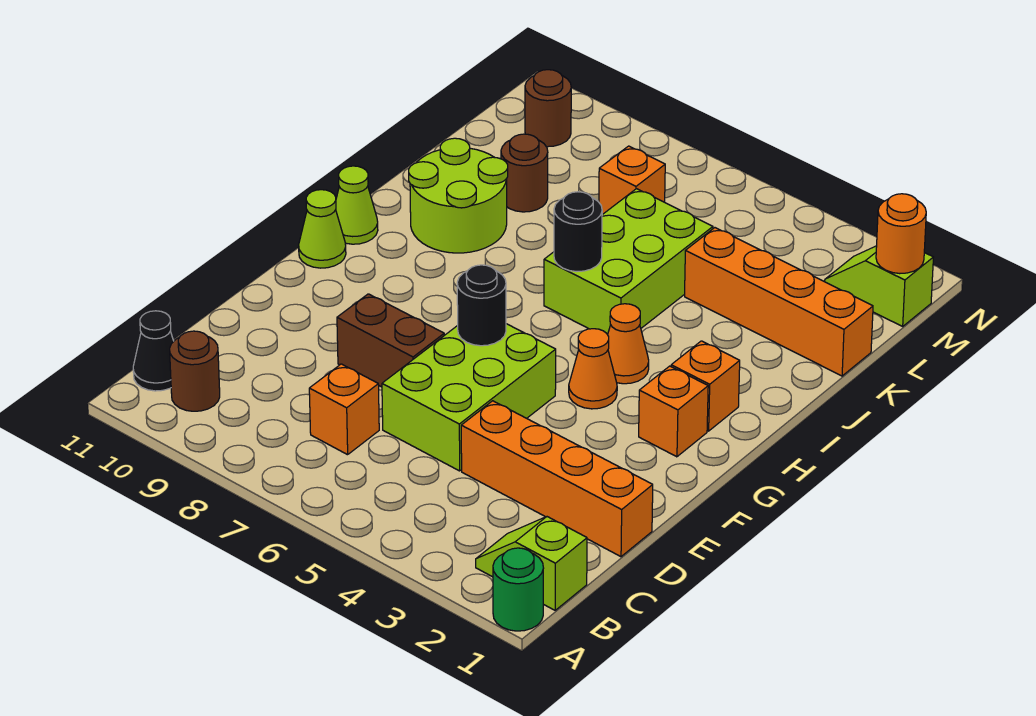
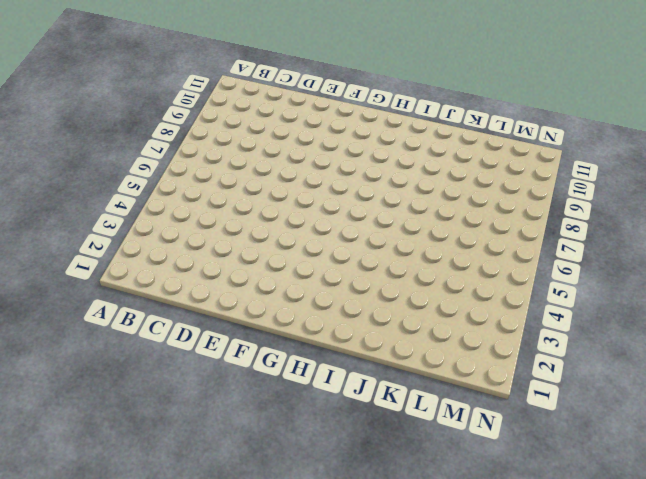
none -> green round brick A1 level 1
none -> lime slope B1:B2 level 1 top 1
none -> brown round brick B10 level 1

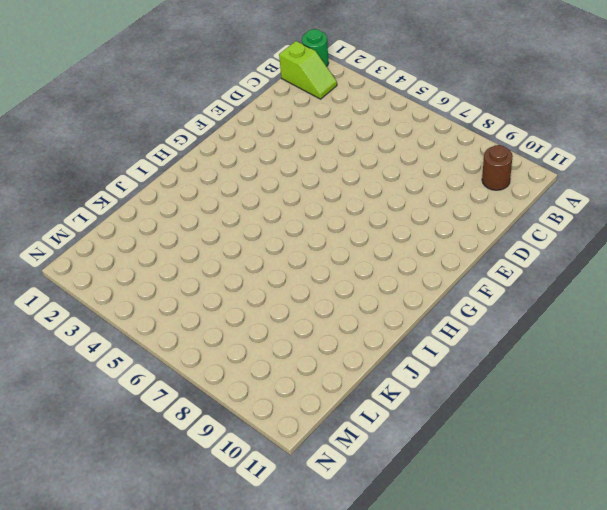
none -> black cone B11 level 1
none -> orange brick C7 level 1
none -> orange brick D1:D4 level 1

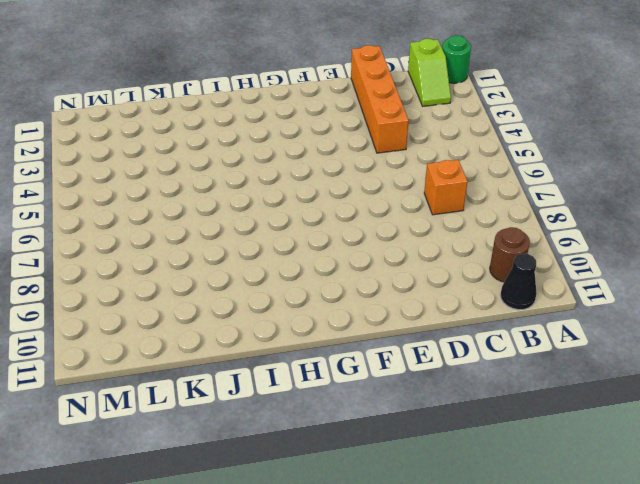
none -> lime brick D5:F6 level 1
none -> brown brick E7:E8 level 1
none -> orange brick G2 level 1

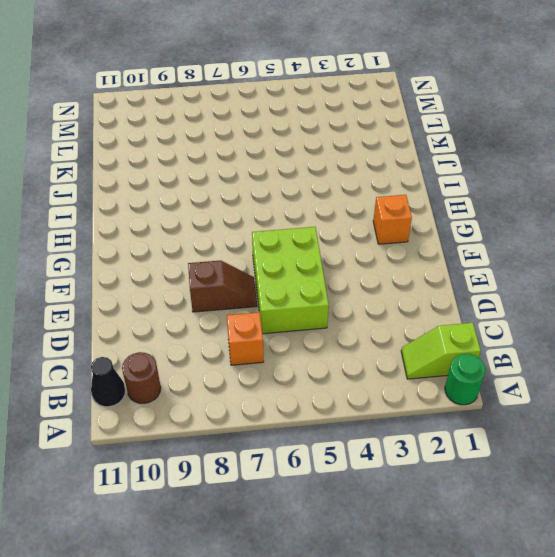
brown slope E7:E8 level 1 top 8 -> brown brick E7:E8 level 1
none -> orange brick D1:D4 level 1
none -> orange cone G4 level 1
none -> lime cone G11 level 1

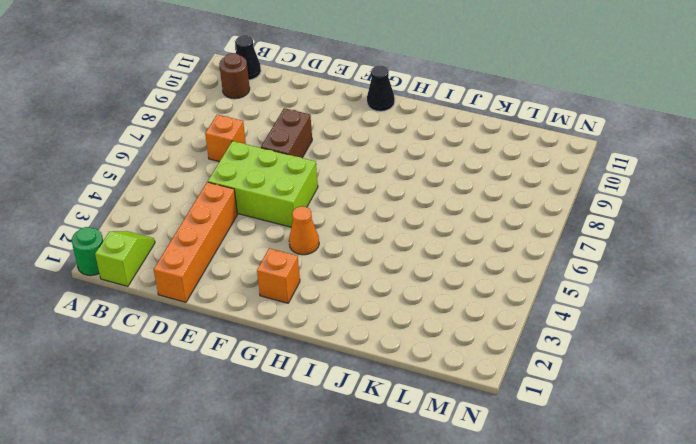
black cone G11 level 1 -> lime cone G11 level 1
none -> orange brick H2 level 1
none -> orange cone H4 level 1
none -> lime cone H11 level 1

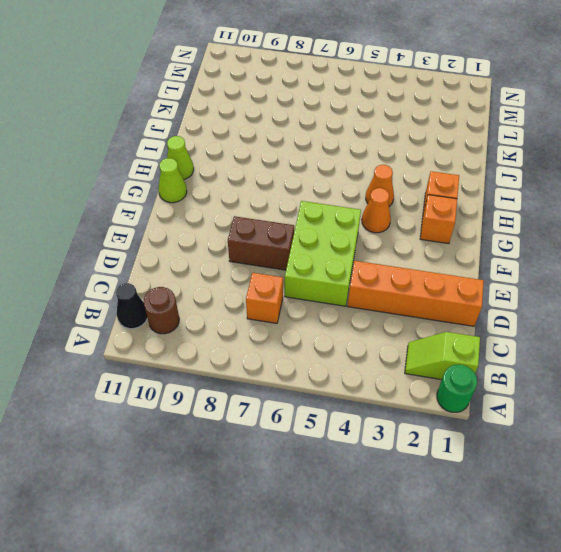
none -> lime brick I5:K6 level 1
none -> lime round brick I9:J10 level 1
none -> orange brick K1:K4 level 1

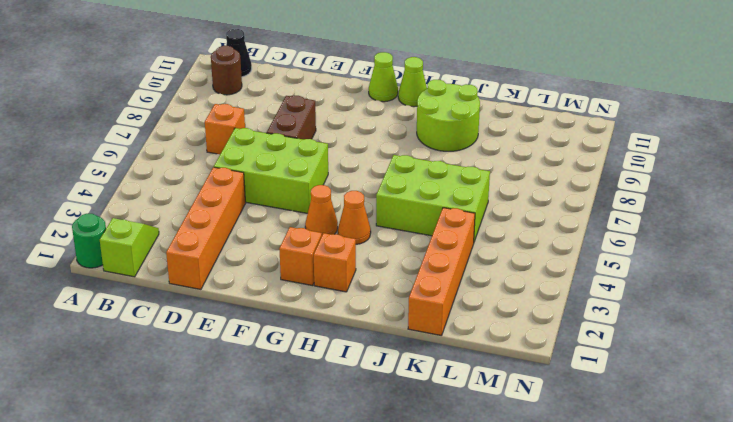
none -> brown round brick K9 level 1
none -> orange brick L7 level 1
none -> lime slope M1:M2 level 1 top 1

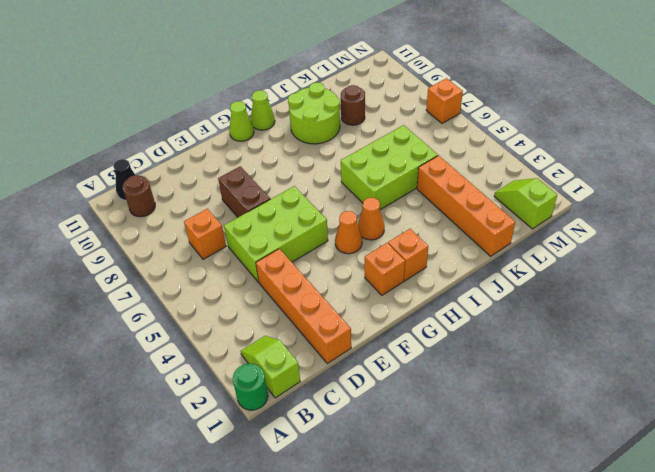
orange brick N7 level 1 -> orange brick L7 level 1
none -> brown round brick M10 level 1
none -> black round brick F6 level 2
none -> black round brick I6 level 2

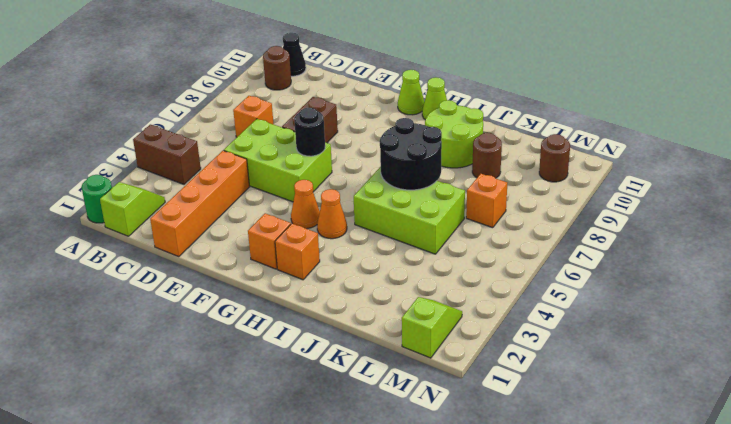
brown brick A4:B4 level 1 -> none
black round brick I6:J7 level 2 -> black round brick I6 level 2
none -> orange brick K1:K4 level 1
none -> orange round brick M1 level 2

